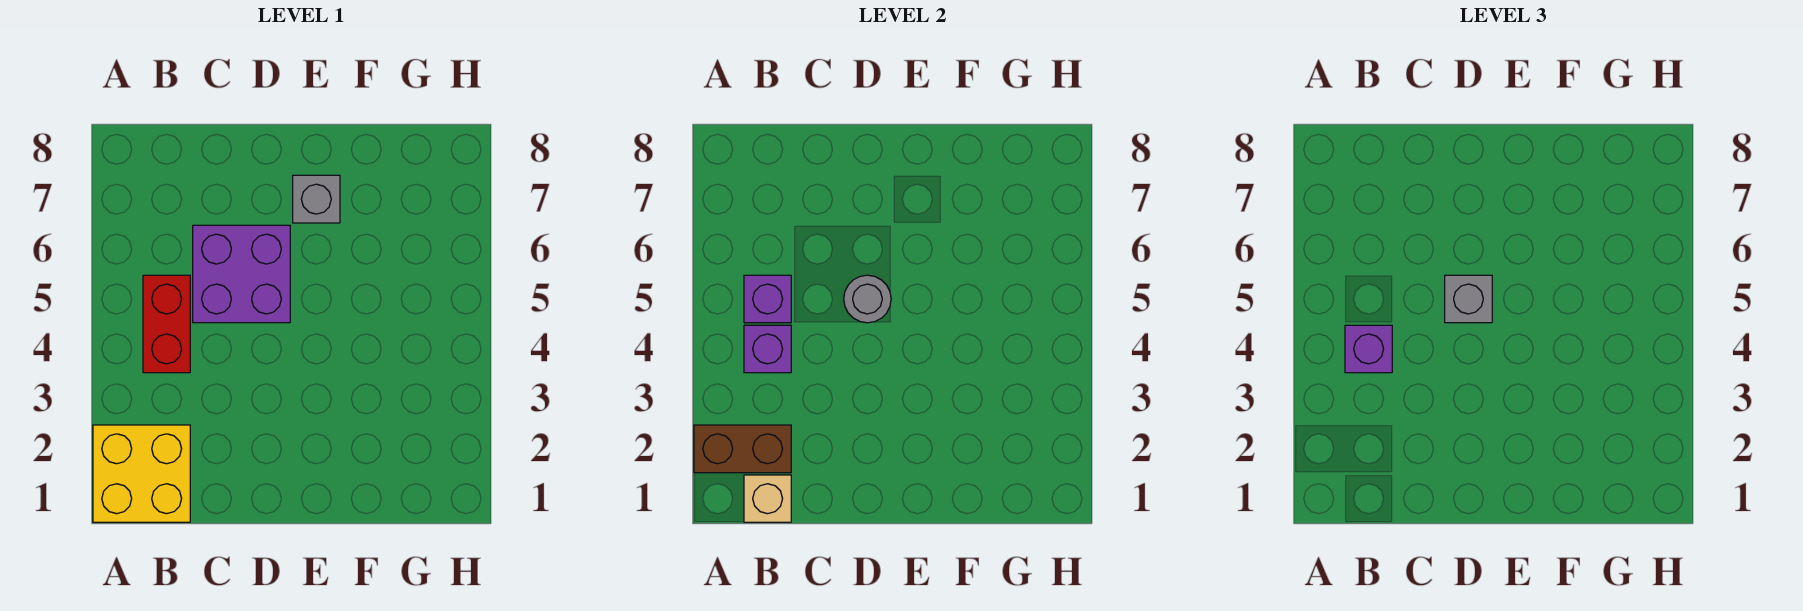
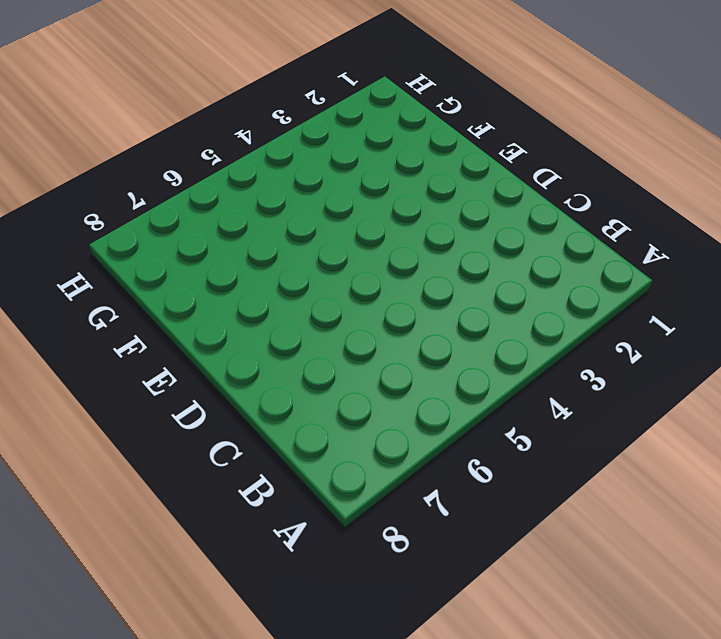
none -> yellow brick A1:B2 level 1
none -> red brick B4:B5 level 1

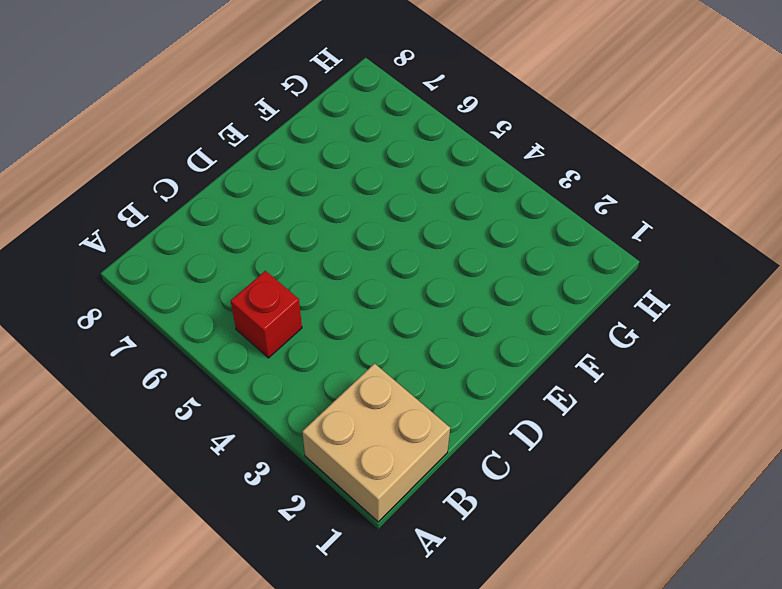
tan brick A1:B2 level 1 -> yellow brick A1:B2 level 1
red brick B5 level 1 -> red brick B4:B5 level 1
none -> purple brick C5:D6 level 1
none -> grey brick E7 level 1

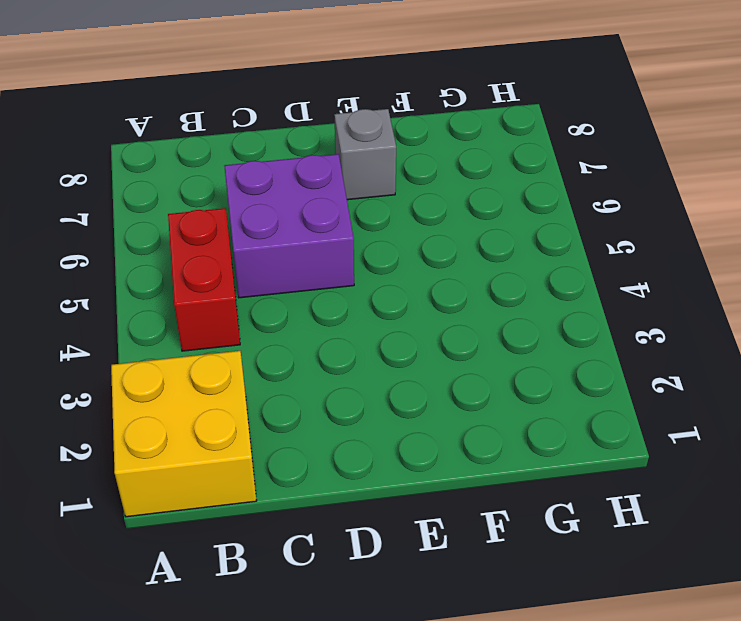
none -> brown brick A2:B2 level 2
none -> tan brick B1 level 2

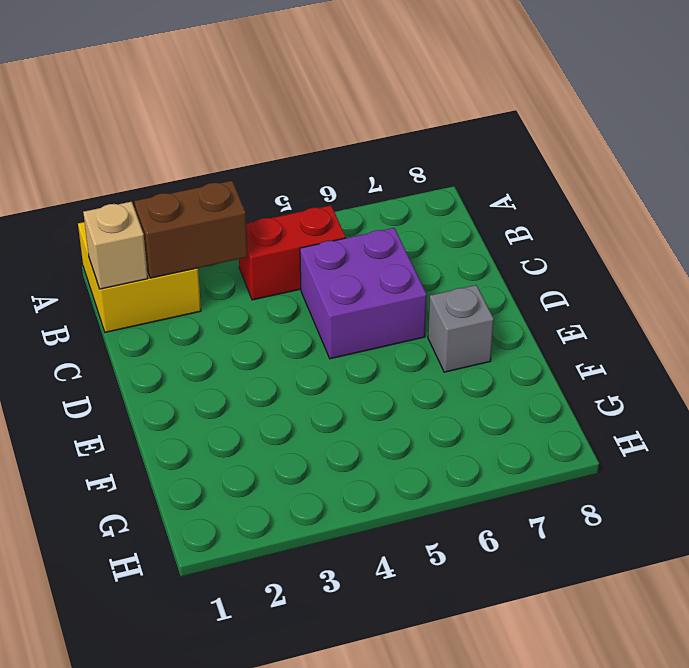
brown brick B2:B3 level 2 -> brown brick A2:B2 level 2
none -> purple brick B4 level 2
none -> purple brick B5 level 2

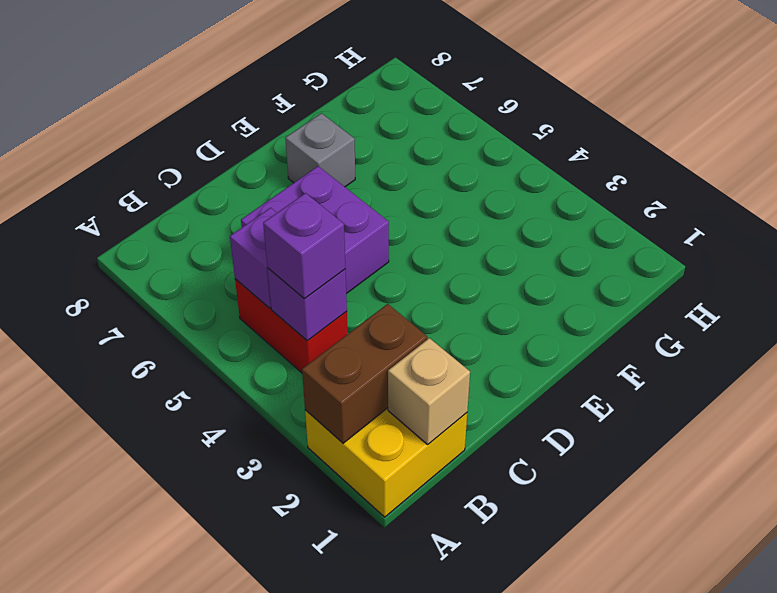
none -> grey round brick D5 level 2
none -> grey brick D5 level 3

